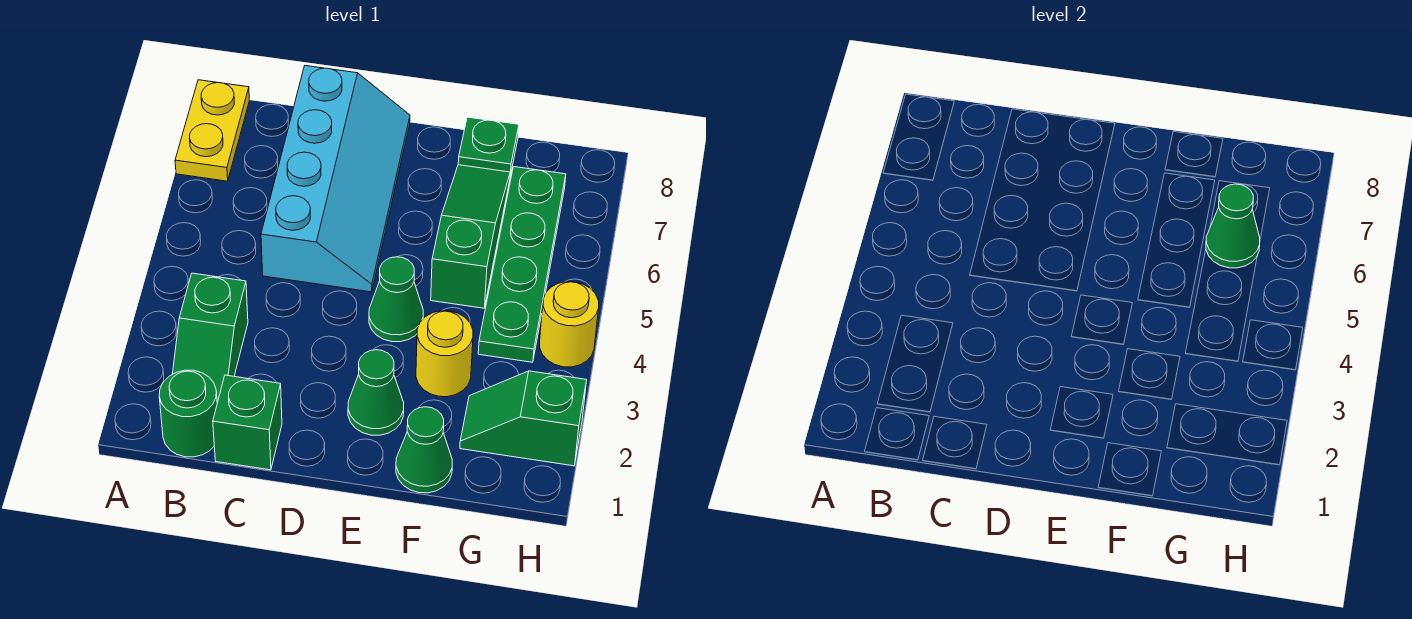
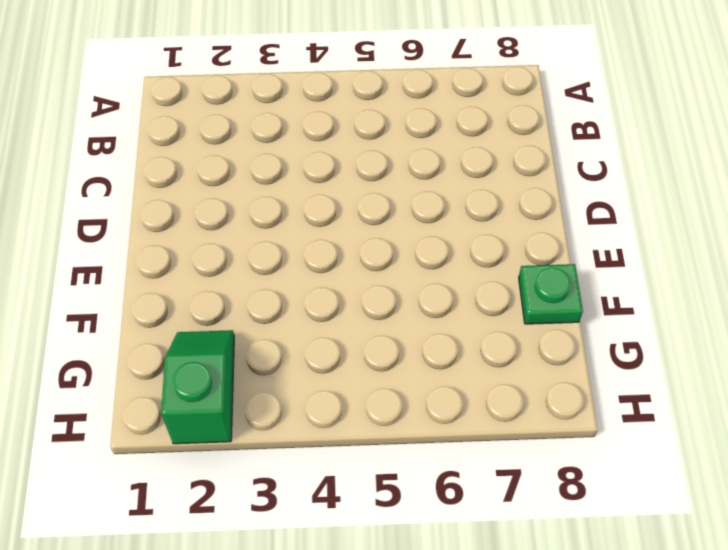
none -> yellow plate A7:A8 level 1
none -> green round brick B1 level 1
none -> green slope B2:B3 level 1 top 3

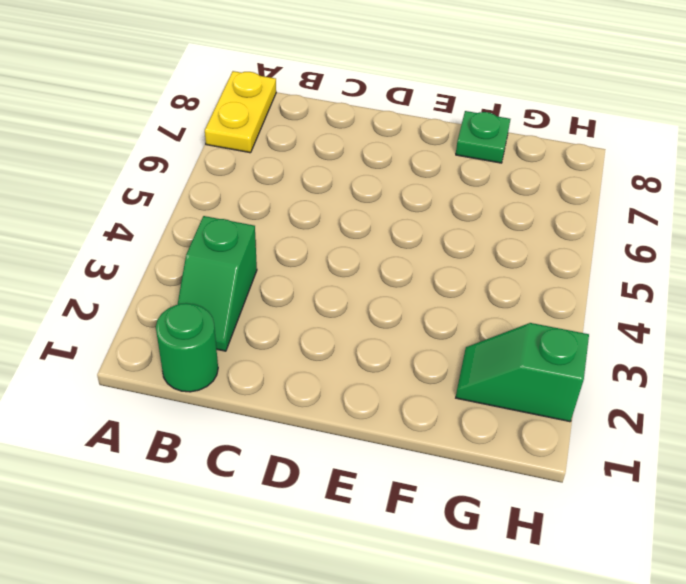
none -> green brick C1 level 1
none -> cyan slope C5:D8 level 1 top C
none -> green cone E2 level 1

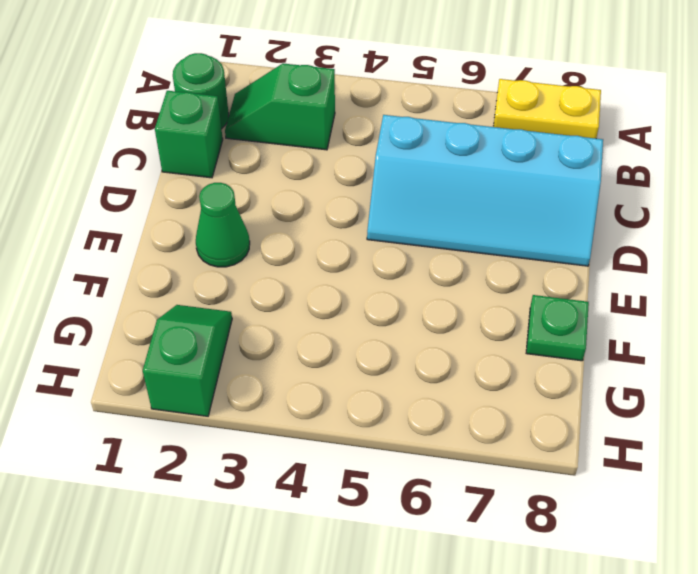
none -> green cone E4 level 1
none -> green cone F1 level 1
none -> yellow round brick F3 level 1

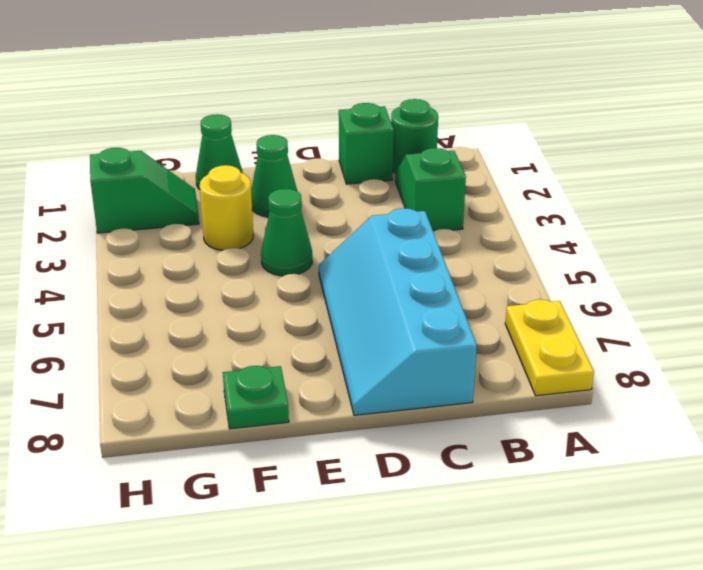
none -> green slope F5:F7 level 1 top 5
none -> green plate G4:G7 level 1
none -> yellow round brick H4 level 1

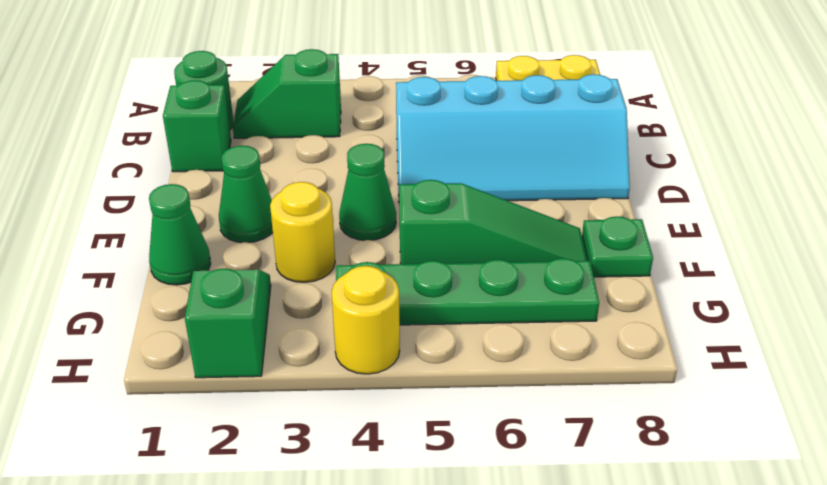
none -> green cone G6 level 2

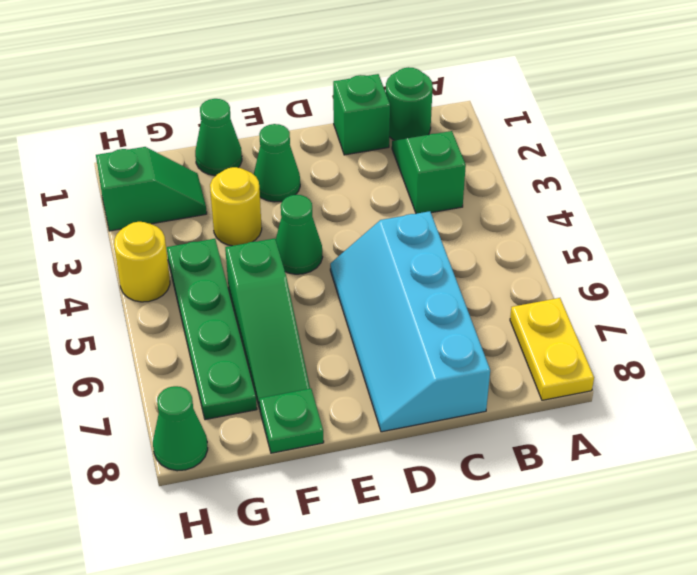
green cone H8 level 1 -> green cone G6 level 2

